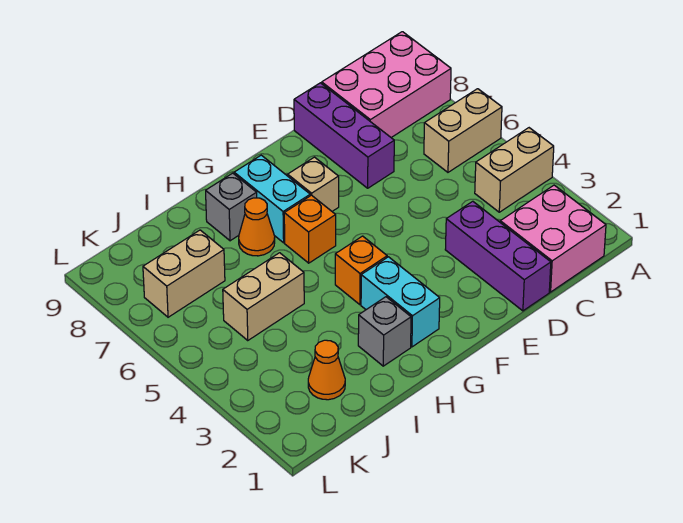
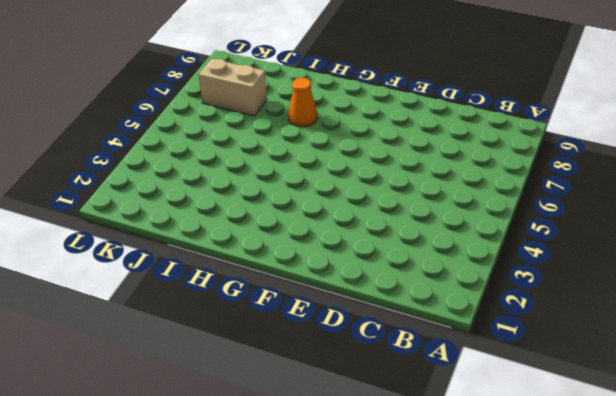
none -> tan brick A4:B4 level 1
none -> tan brick A6:B6 level 1
none -> pink brick A8:C9 level 1

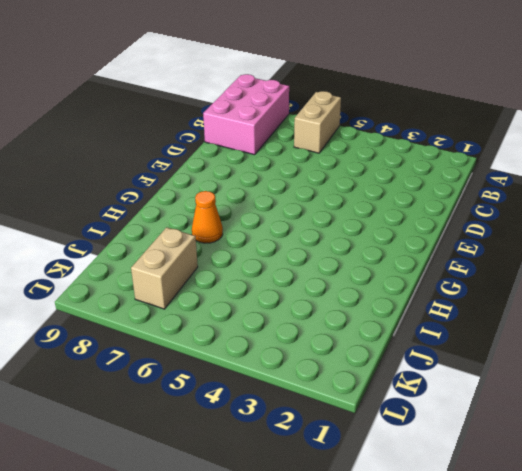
none -> tan brick A4:B4 level 1
none -> pink brick B1:C2 level 1
none -> purple brick D1:D3 level 1

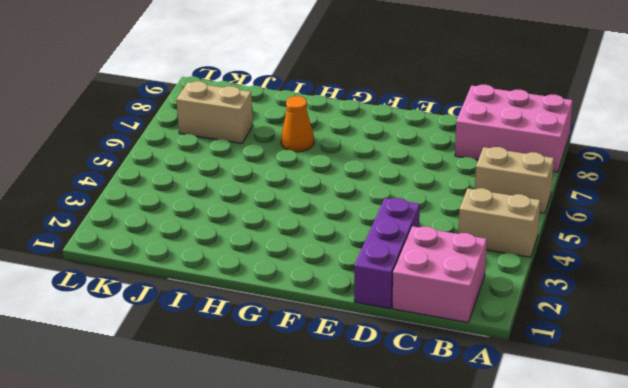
none -> purple brick D7:D9 level 1
none -> tan brick F7 level 1
none -> cyan brick G2:G3 level 1

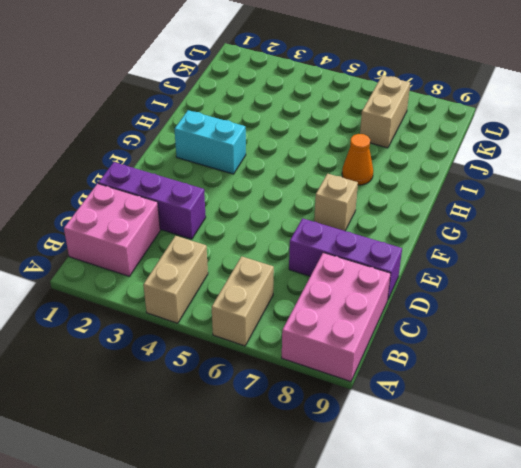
none -> orange brick G4 level 1
none -> orange brick G6 level 1
none -> cyan brick G7:G8 level 1

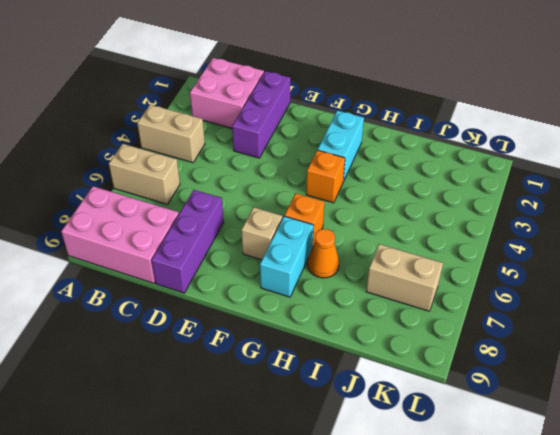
none -> grey brick H2 level 1
none -> grey brick H8 level 1
none -> tan brick I5:J5 level 1

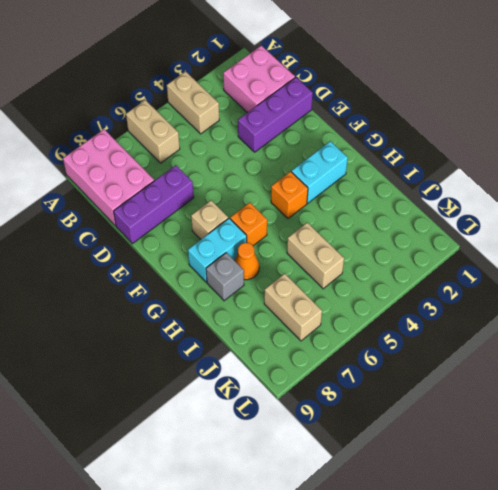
none -> grey brick H2 level 1
none -> orange cone J2 level 1

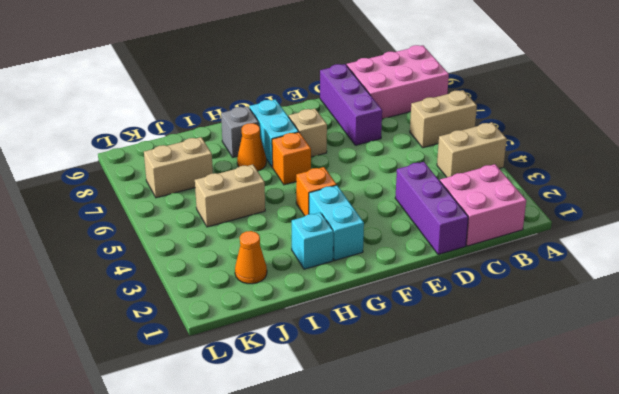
cyan brick H2 level 1 -> grey brick H2 level 1

